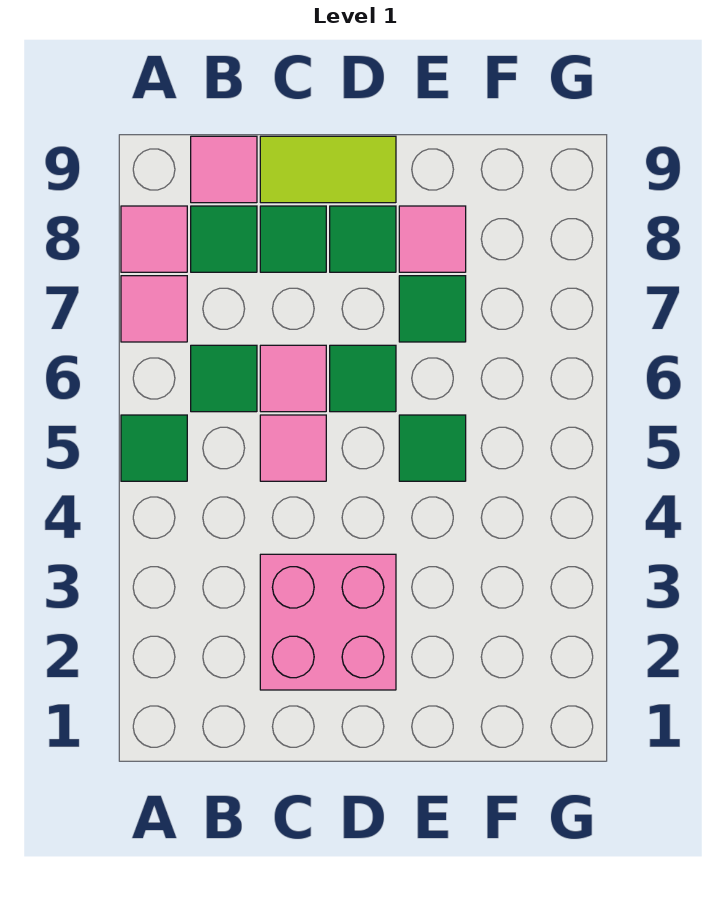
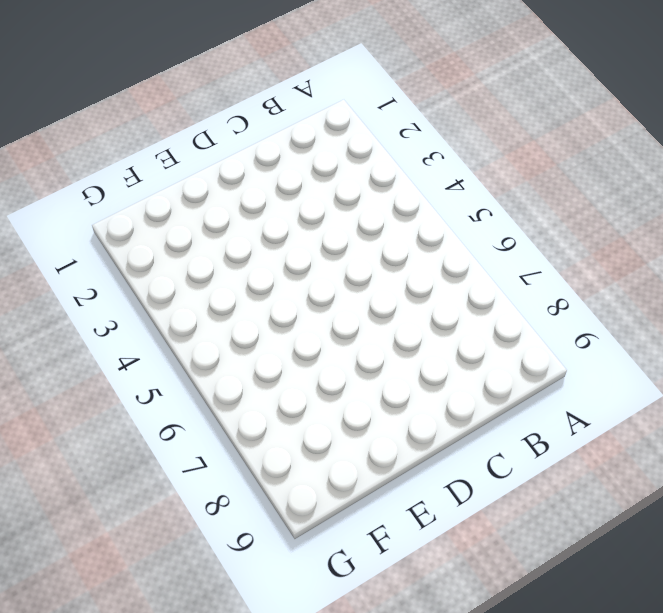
none -> green tile A5 level 1
none -> pink tile A7 level 1
none -> pink tile A8 level 1

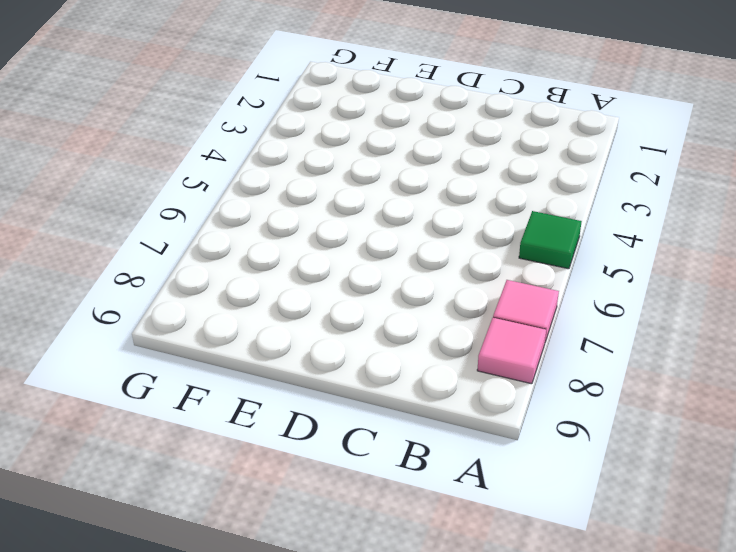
none -> green tile B6 level 1
none -> green tile B8 level 1
none -> pink tile B9 level 1

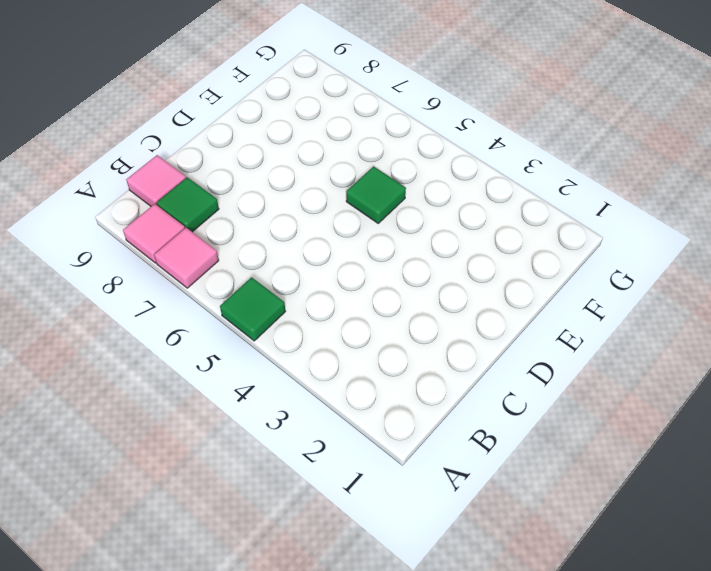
none -> green tile B6 level 1
none -> pink brick C2:D3 level 1
none -> pink tile C5 level 1

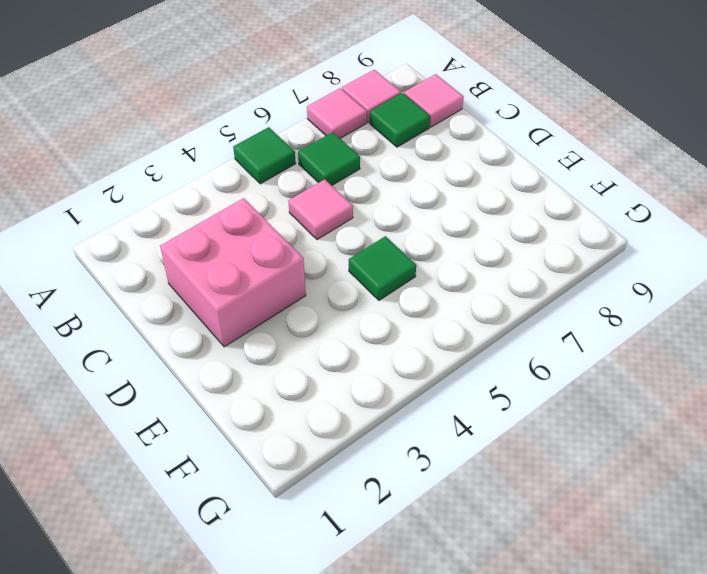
none -> pink tile C6 level 1
none -> green tile C8 level 1
none -> lime tile C9:D9 level 1

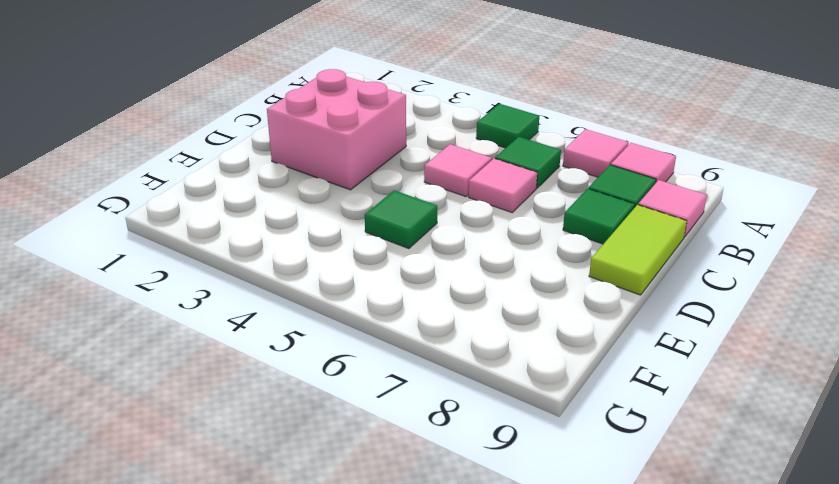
none -> green tile D6 level 1
none -> green tile D8 level 1
none -> green tile E7 level 1

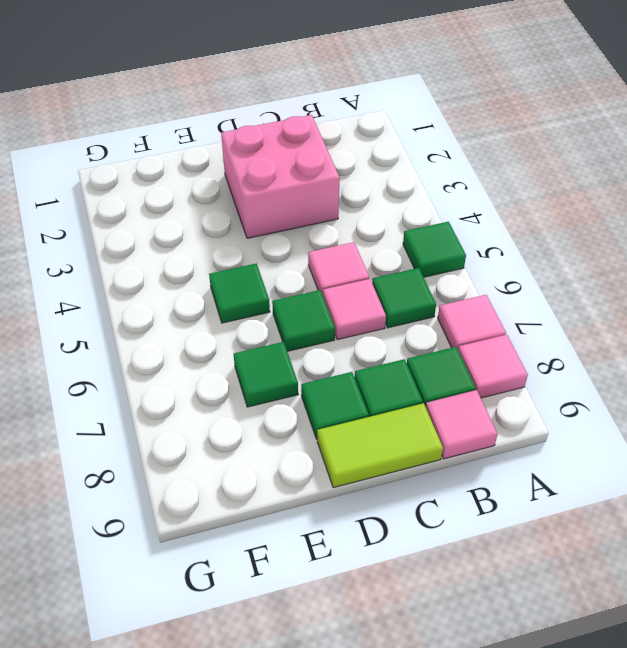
none -> pink tile E8 level 1

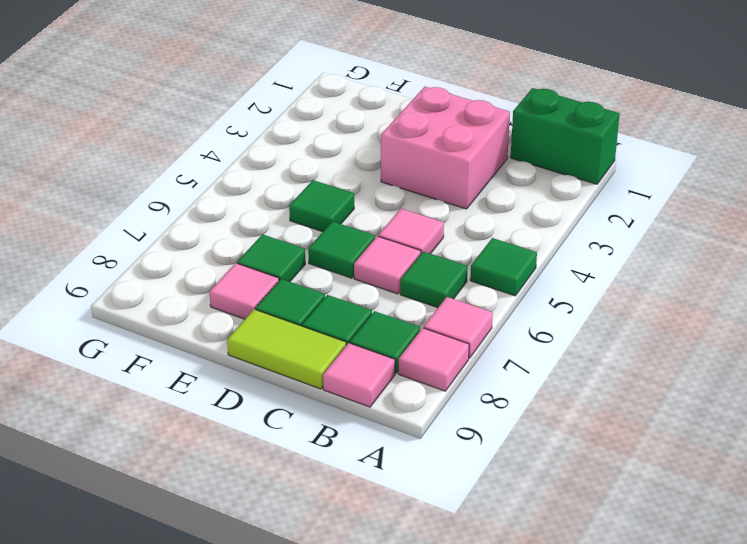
green brick A1:B1 level 1 -> none

